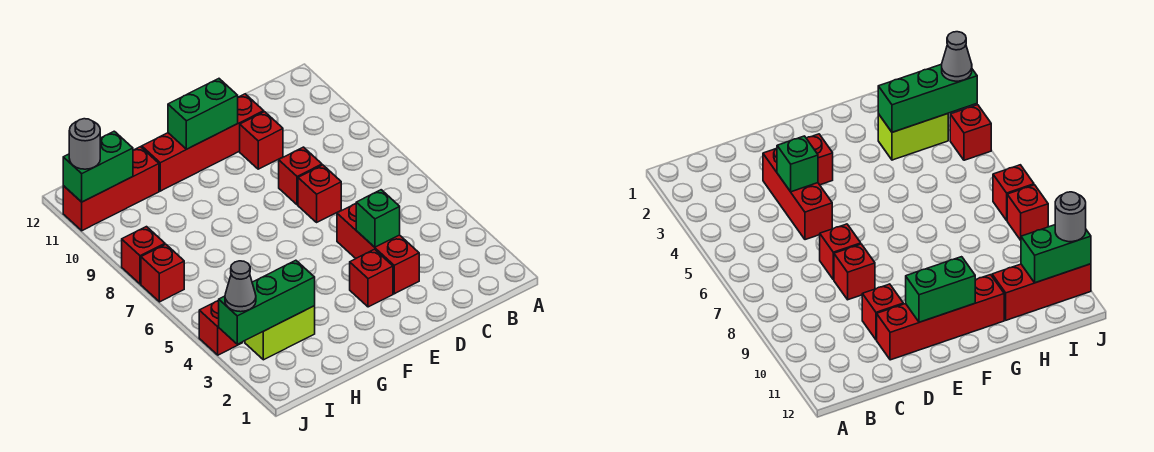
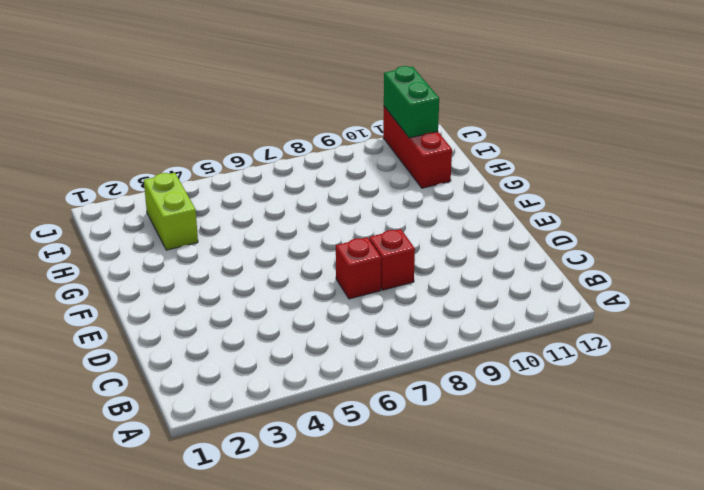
none -> red brick D3:D5 level 1
none -> red brick D10 level 1
none -> red brick D11:G11 level 1

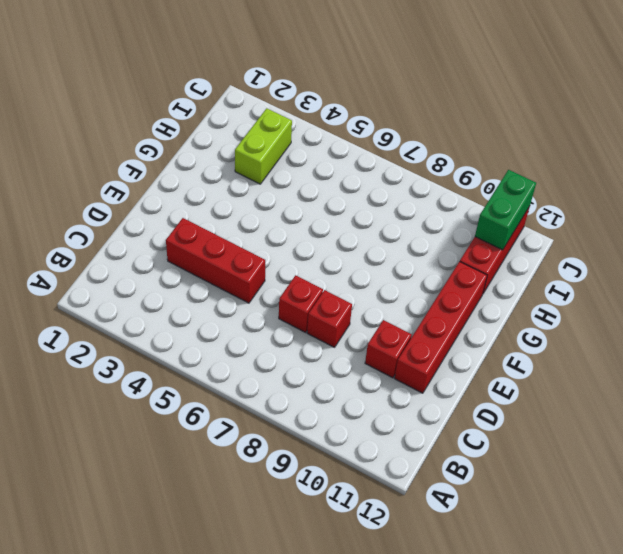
none -> red brick E3 level 1
none -> red brick J4 level 1
none -> red brick J7 level 1

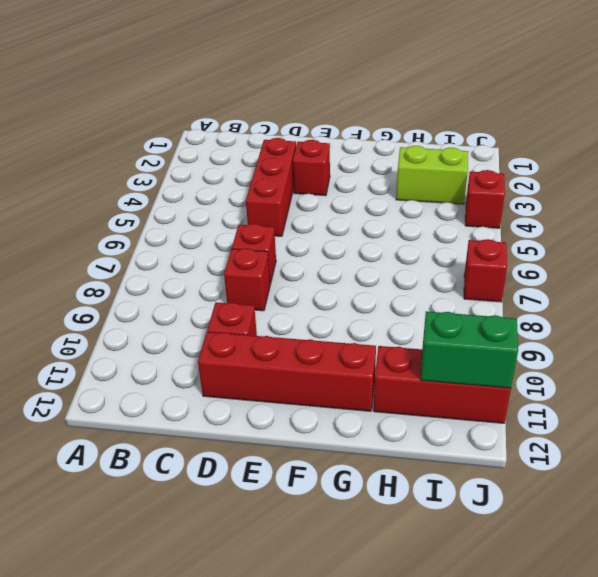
none -> red brick J8 level 1
none -> green brick D4 level 2
none -> green brick E11:F11 level 2

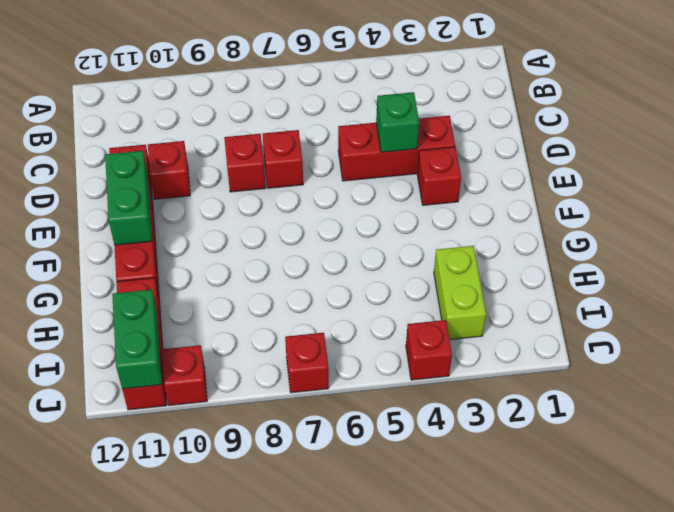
red brick J10 level 1 -> red brick J8 level 1
none -> green brick H3:J3 level 2
none -> grey cone J3 level 3
none -> grey round brick J11 level 3

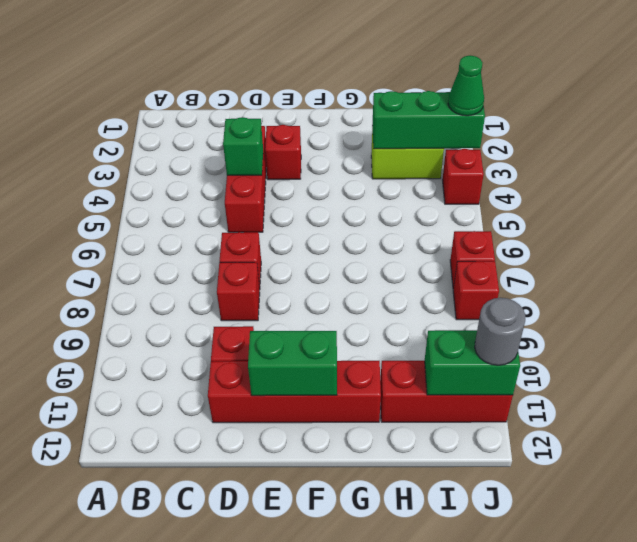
green cone J3 level 3 -> grey cone J3 level 3

